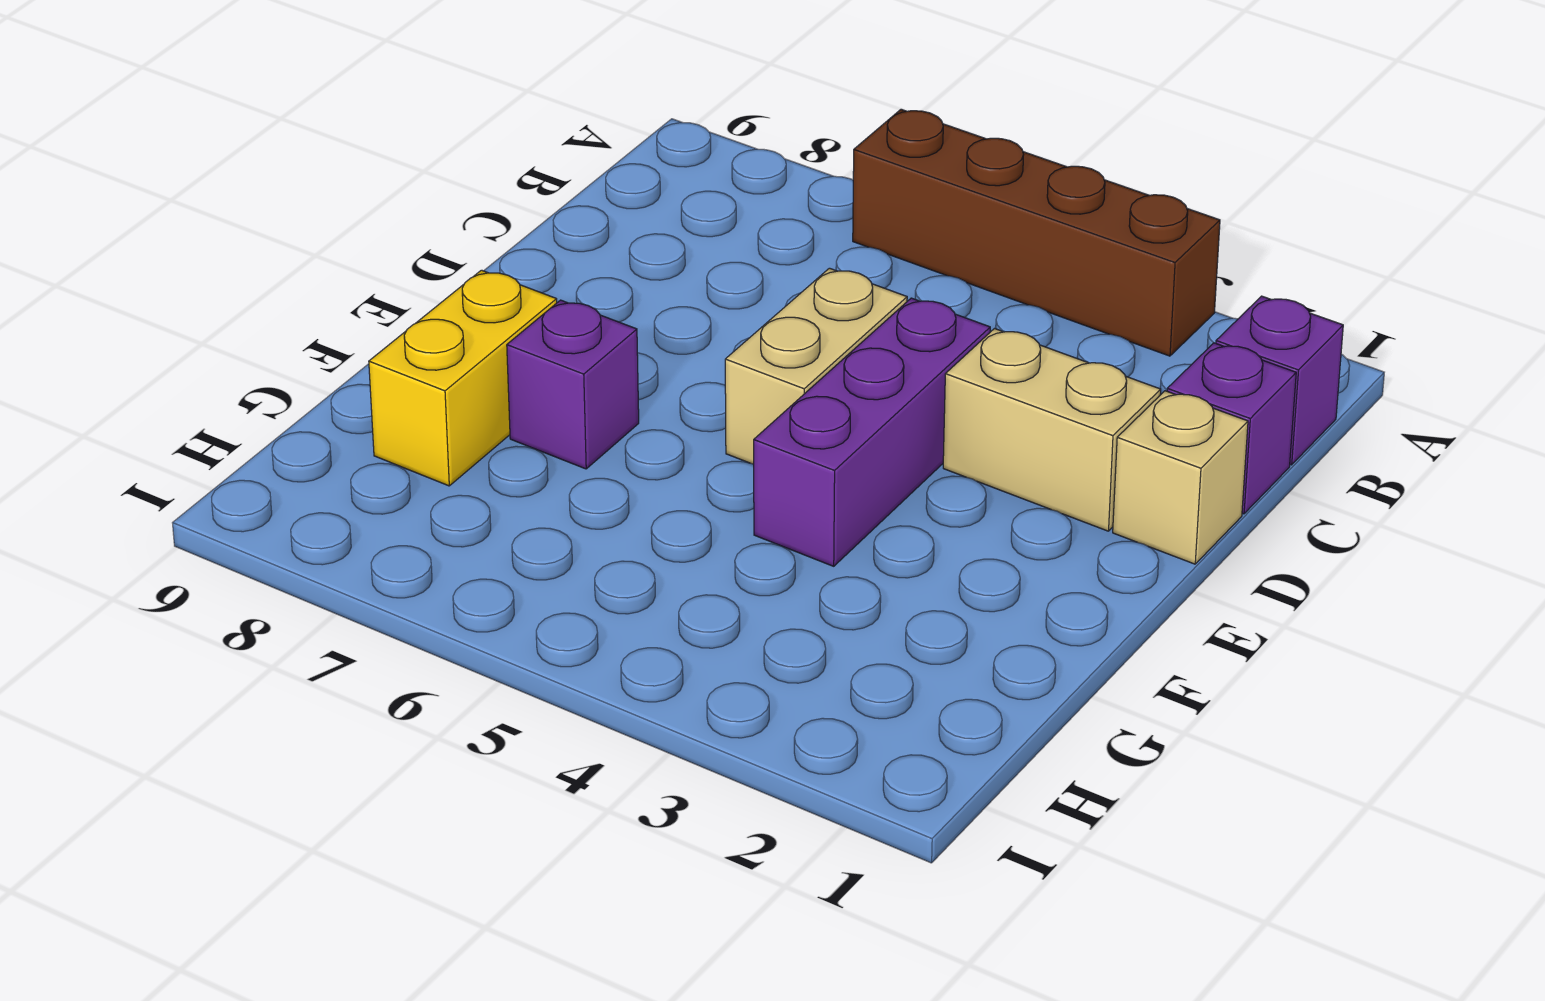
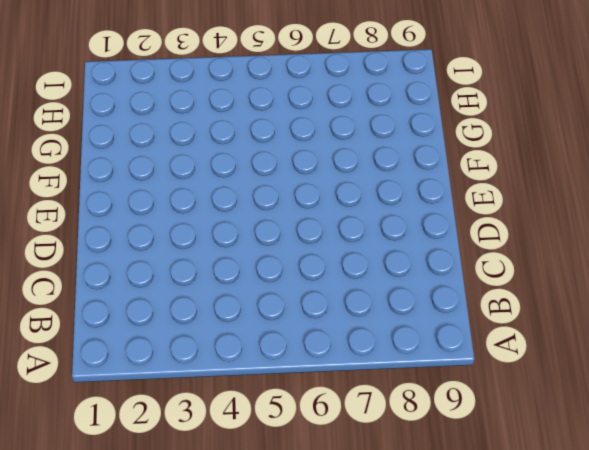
none -> brown brick A3:A6 level 1
none -> purple brick B1 level 1

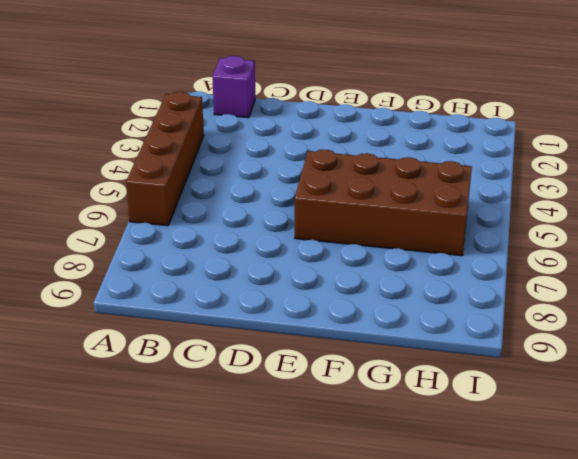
brown brick E5:H6 level 1 -> tan brick D5:E5 level 1
none -> purple brick C1 level 1
none -> tan brick D1 level 1

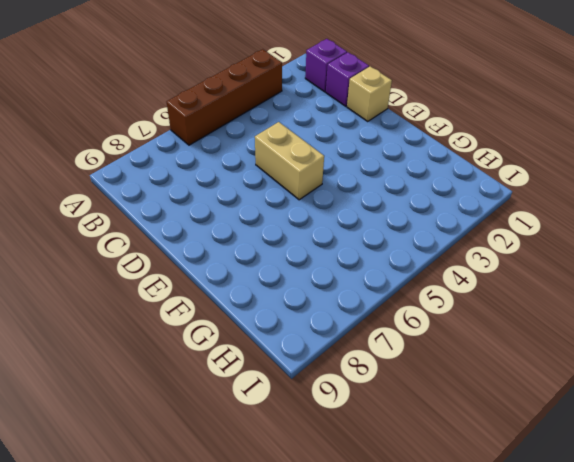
none -> tan brick D2:D3 level 1
none -> purple brick D4:F4 level 1

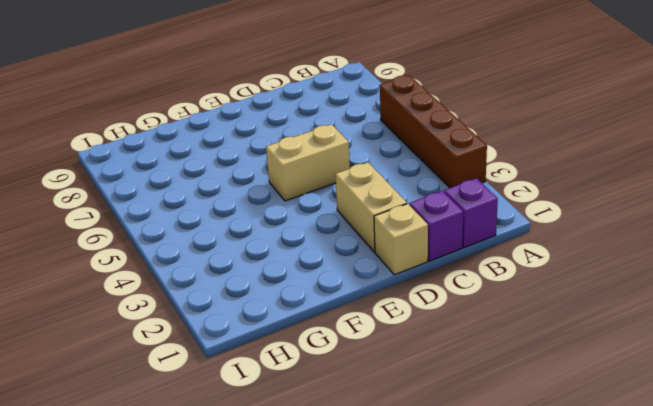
none -> purple brick D4:F4 level 1
none -> purple brick F7 level 1

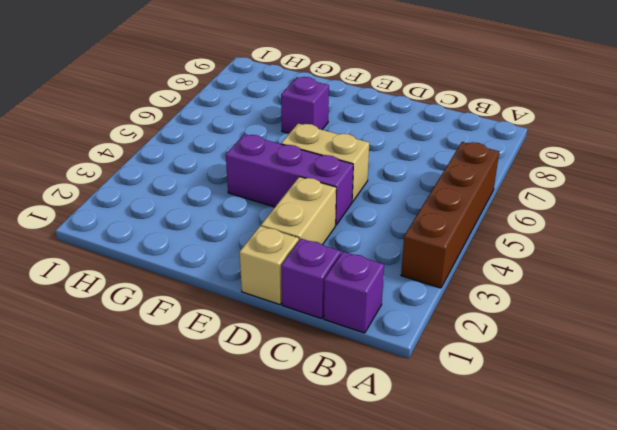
none -> yellow brick F8:G8 level 1

